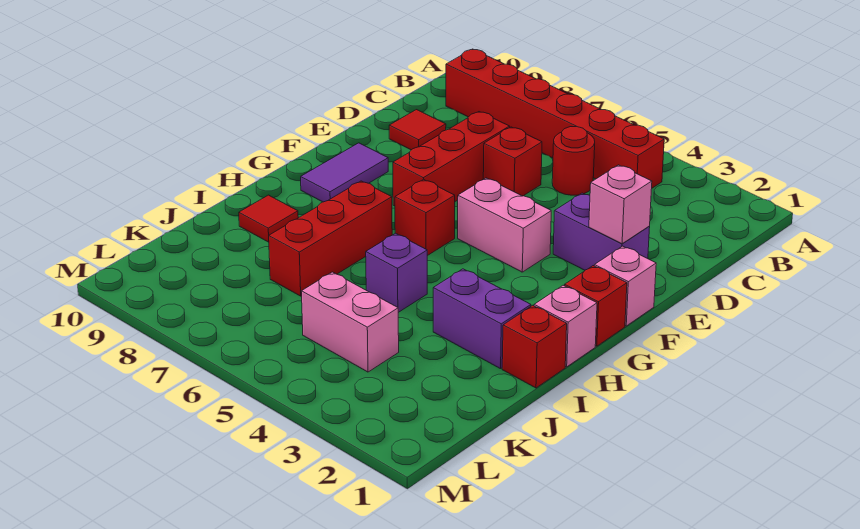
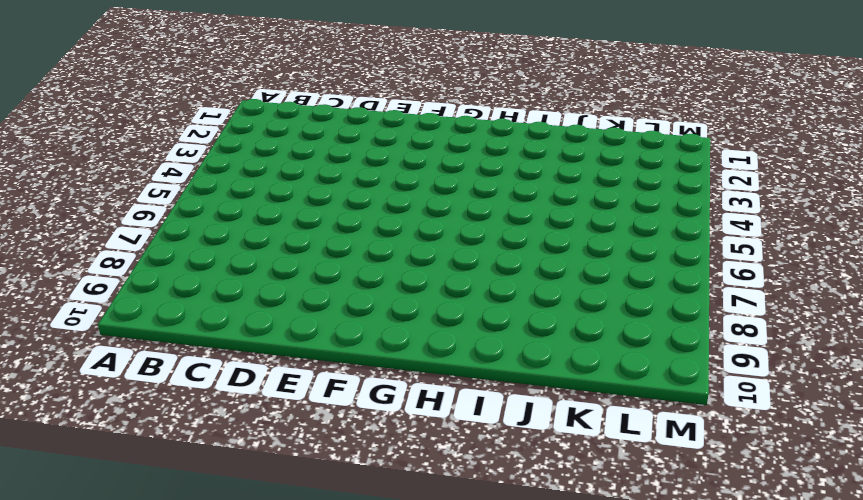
none -> red brick B4:B9 level 1
none -> red round brick C5 level 1
none -> red brick D6 level 1

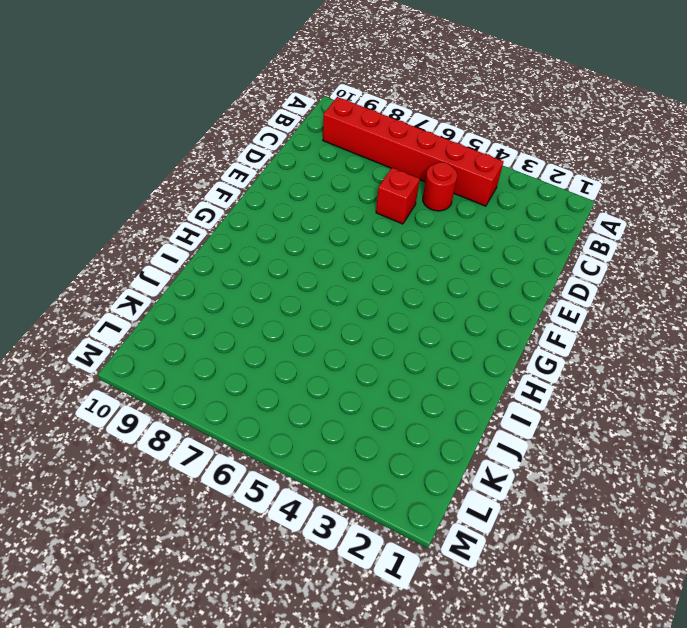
none -> red brick D7:F7 level 1
none -> red tile D9 level 1
none -> purple brick E2:E3 level 1

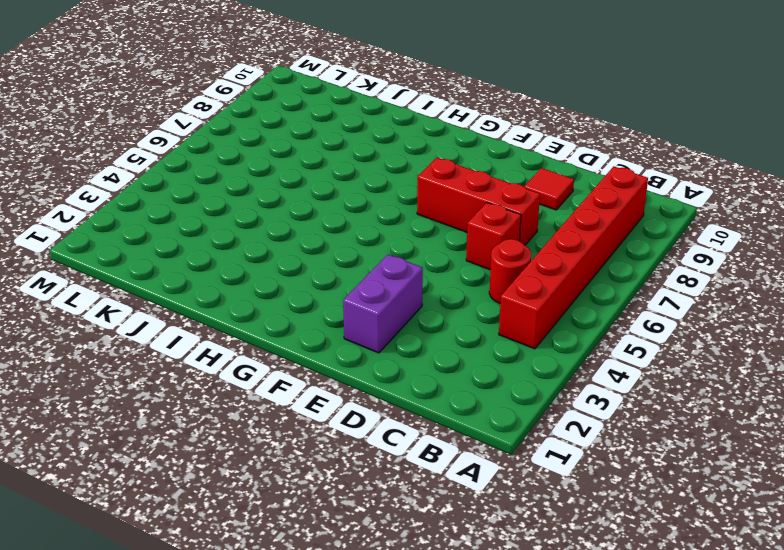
none -> pink brick F1 level 1
none -> pink brick F4:F5 level 1
none -> purple tile F9:G9 level 1

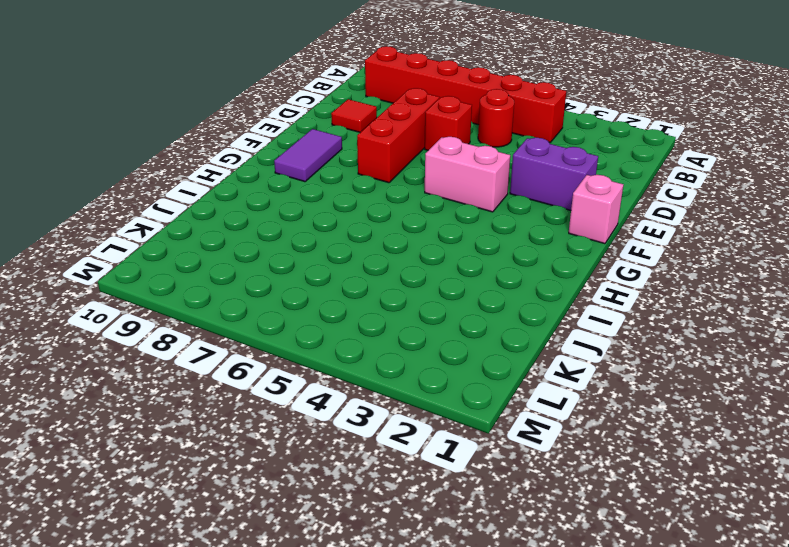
none -> red brick G1 level 1
none -> red brick G6 level 1
none -> pink brick H1 level 1

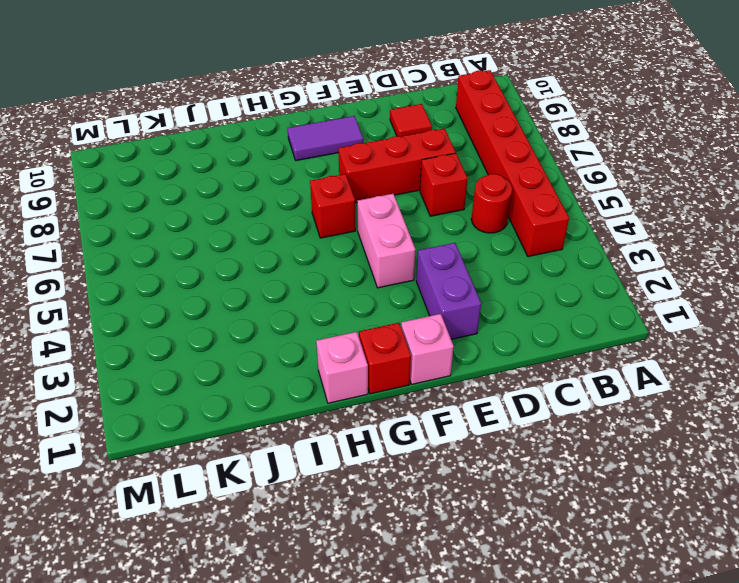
none -> red brick H7:J7 level 1
none -> red brick I1 level 1
none -> purple brick I2:I3 level 1

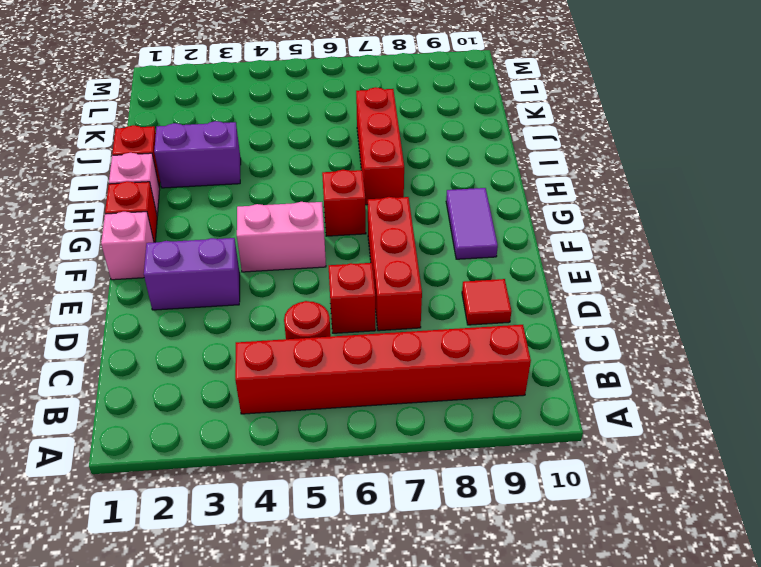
none -> purple brick I5 level 1
none -> red tile I9 level 1
none -> pink brick K4:K5 level 1

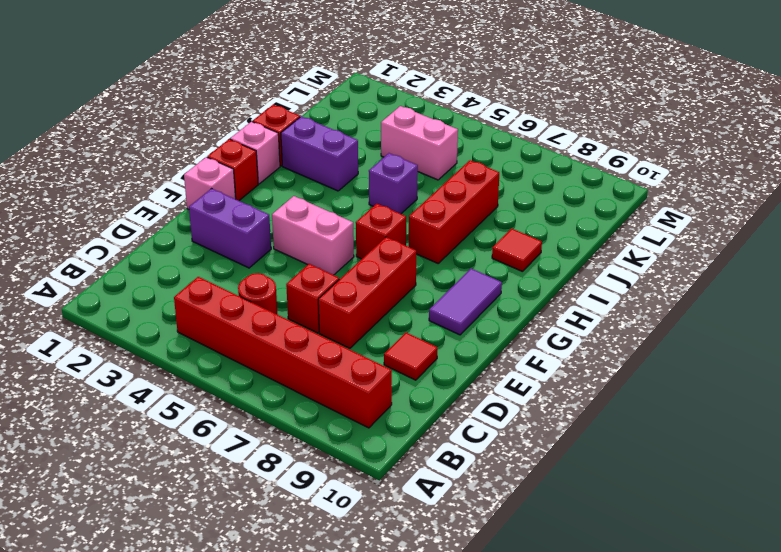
none -> pink brick E2 level 2

